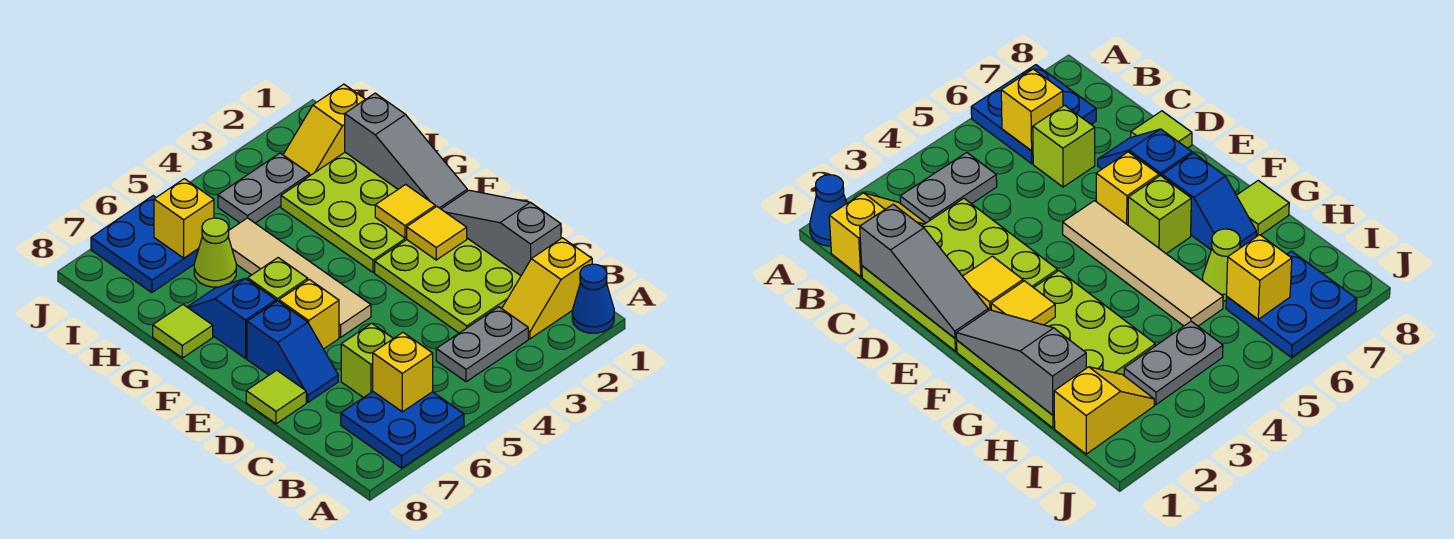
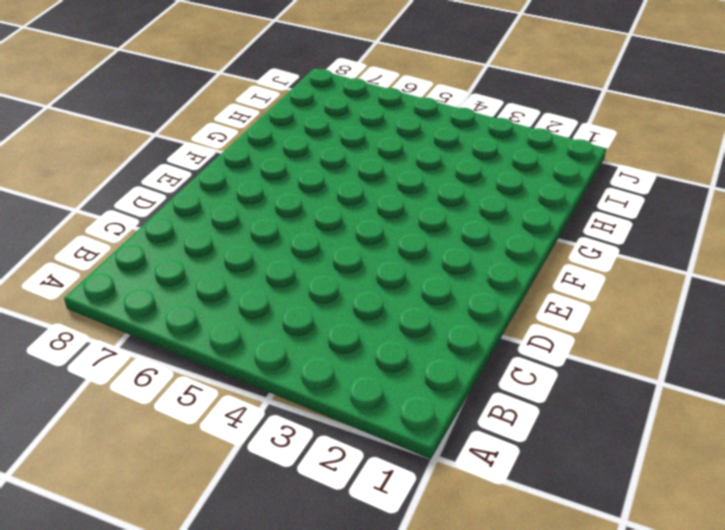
none -> blue cone A1 level 1
none -> blue plate A6:B7 level 1
none -> yellow slope B1:B2 level 1 top 1

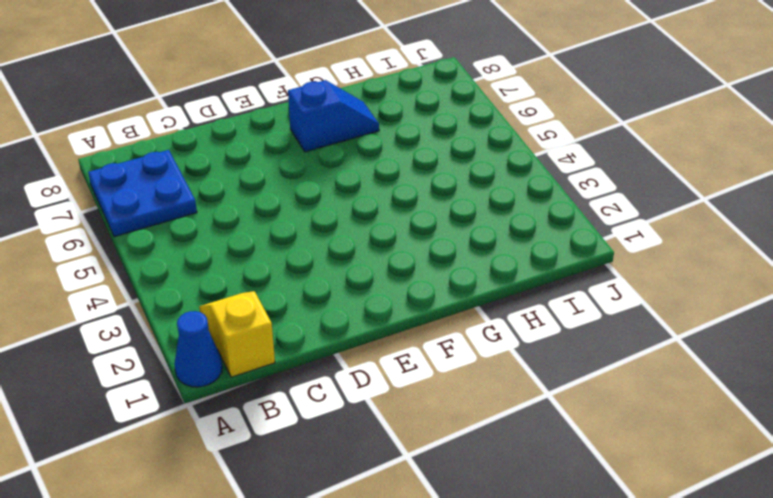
none -> grey plate B3:B4 level 1
none -> lime plate C1:E3 level 1
none -> lime brick C6 level 1

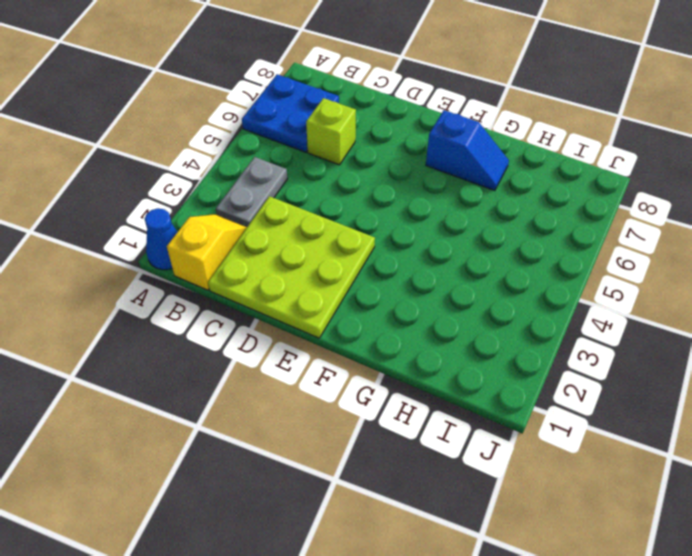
none -> blue slope D7:E7 level 1 top E
none -> lime tile D8 level 1
none -> tan tile E5:H5 level 1

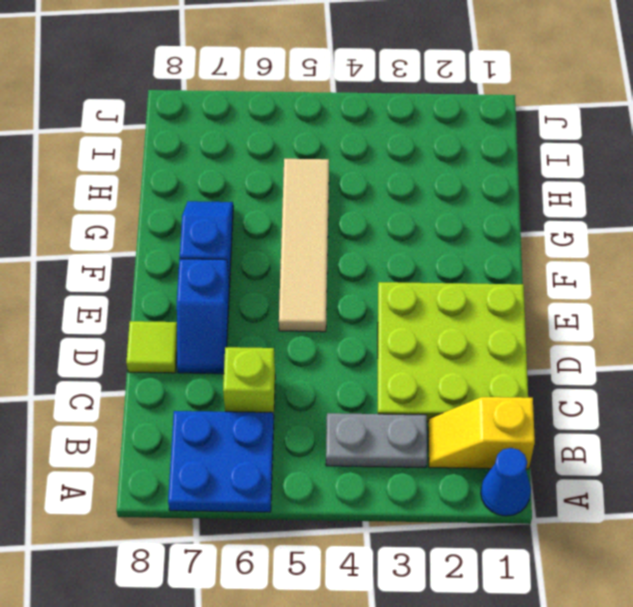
none -> yellow brick E6 level 1
none -> lime plate F1:H3 level 1
none -> lime brick F6 level 1

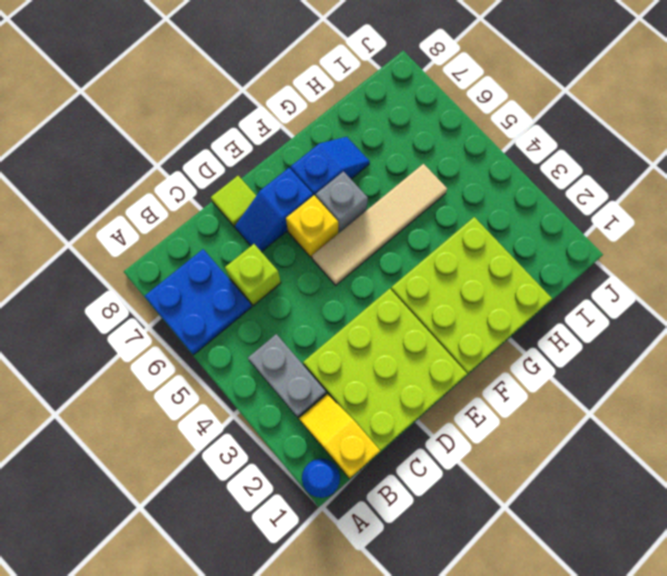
grey brick F6 level 1 -> lime brick F6 level 1
none -> lime tile G8 level 1
none -> lime cone H6 level 1
none -> yellow slope I1:I2 level 1 top 1

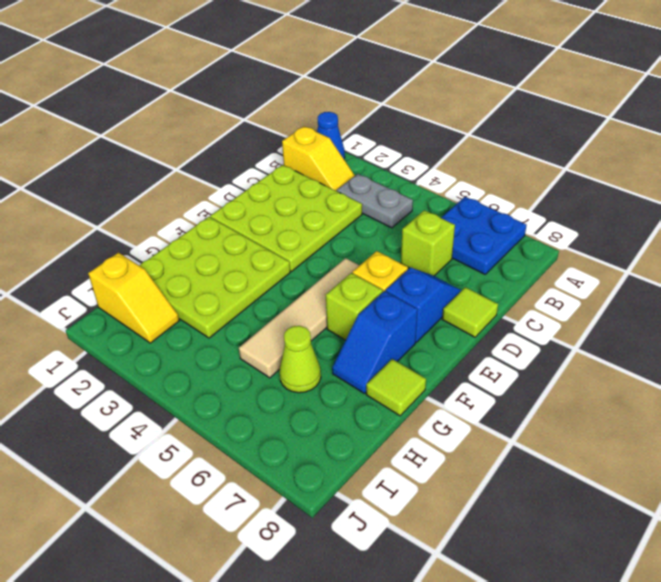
none -> grey plate I3:I4 level 1
none -> blue plate I6:J7 level 1
none -> yellow brick B6 level 2

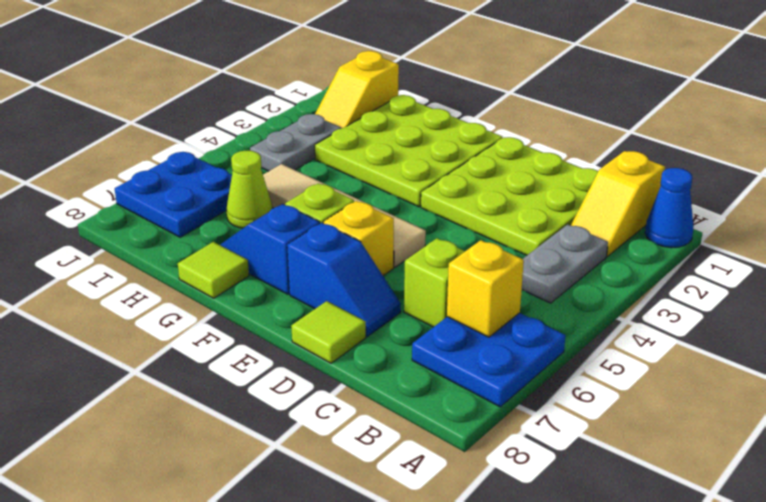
none -> grey slope C1:E1 level 2 top C
none -> yellow tile E2 level 2
none -> grey slope F1:H1 level 2 top H

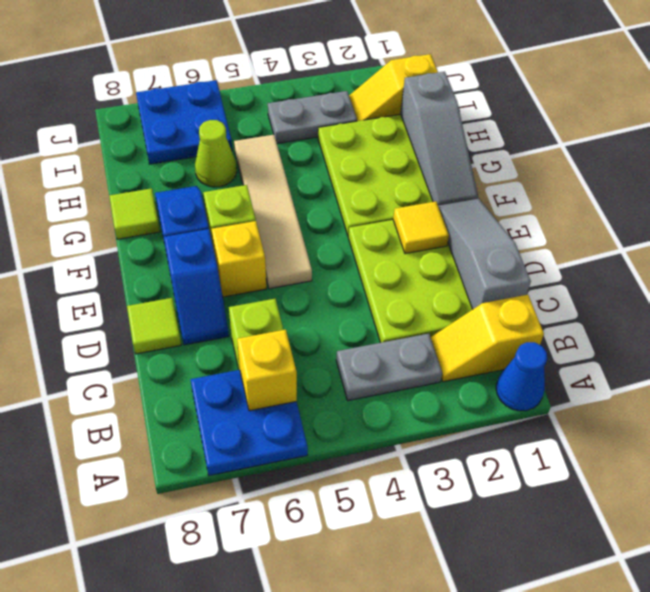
none -> yellow tile F2 level 2
none -> yellow brick I6 level 2

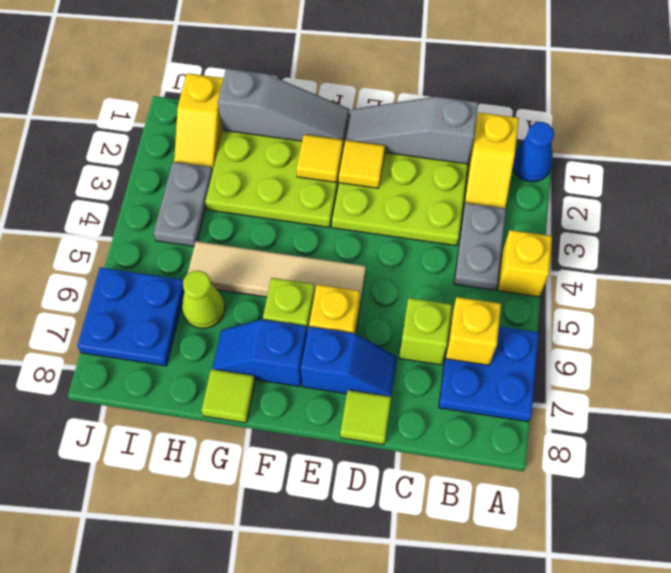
yellow brick A4 level 1 -> yellow brick I6 level 2

